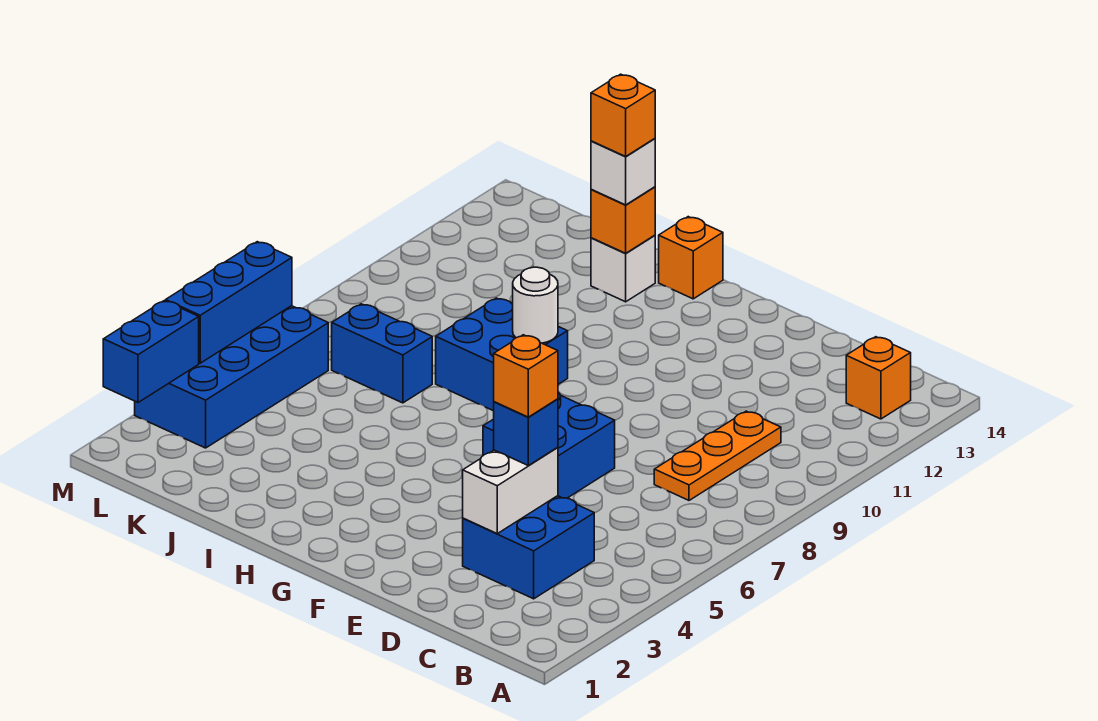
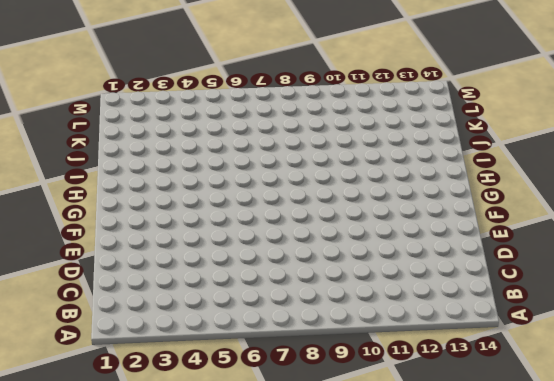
none -> orange brick B13 level 1
none -> blue brick C3:D4 level 1
none -> orange plate C8:C10 level 1

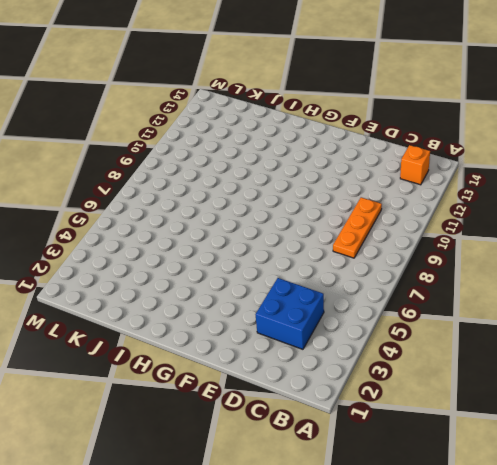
none -> blue brick E6:F7 level 1
none -> blue brick H8:I9 level 1
none -> orange brick H14 level 1

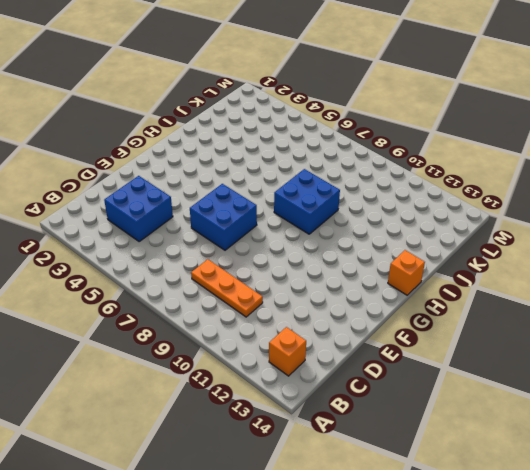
none -> white brick I13 level 1
none -> blue brick J7:K7 level 1
none -> blue brick L3:M6 level 1

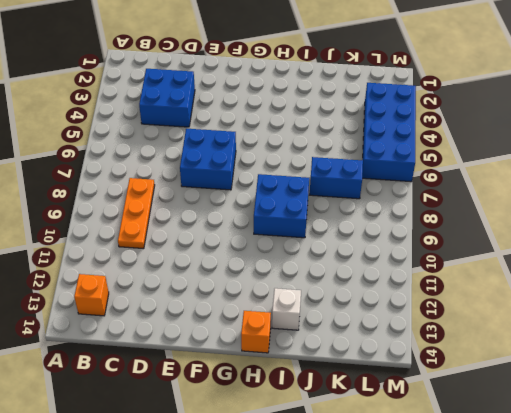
none -> white brick D3:D4 level 2
none -> white round brick H9 level 2
none -> orange brick I13 level 2

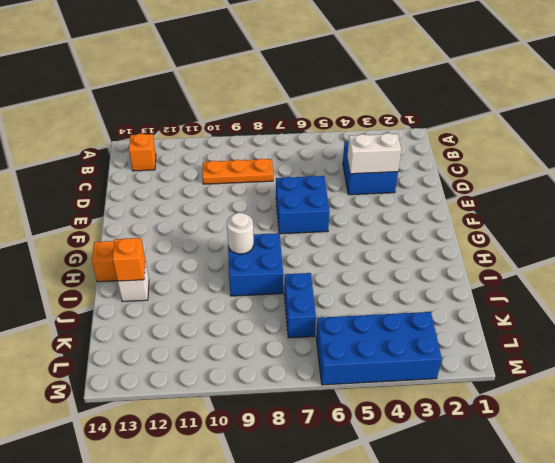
none -> blue brick M2:M3 level 2
none -> blue brick M4:M6 level 2
none -> blue brick D4 level 3

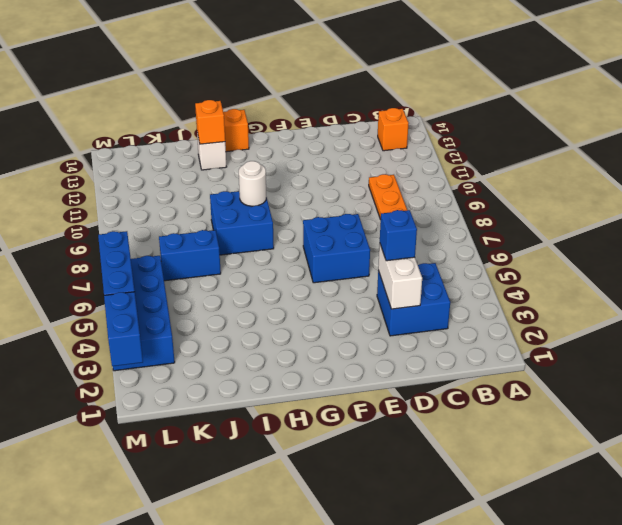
none -> white brick I13 level 3
none -> orange brick D4 level 4
none -> orange brick I13 level 4

